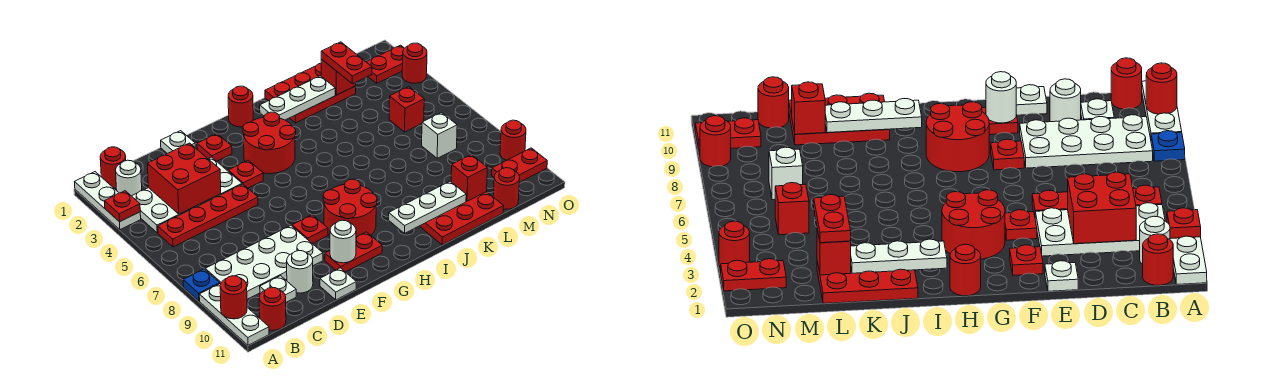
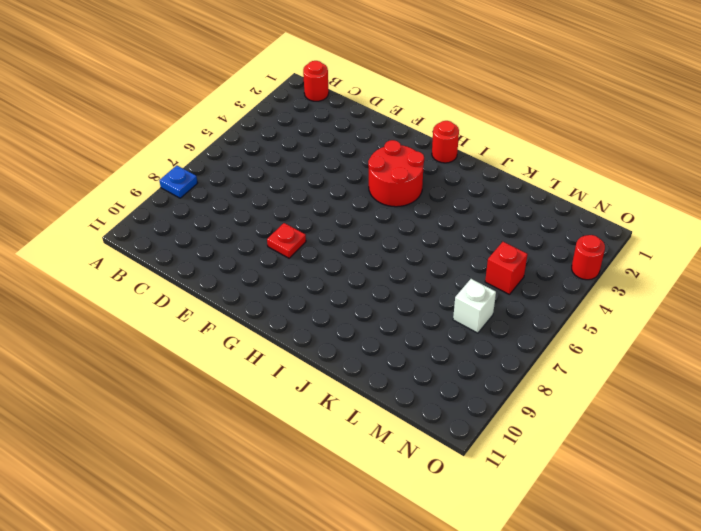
none -> white plate A1:A3 level 1
none -> white plate A9:A11 level 1
none -> white round brick B2 level 1
none -> white plate B3:E4 level 1

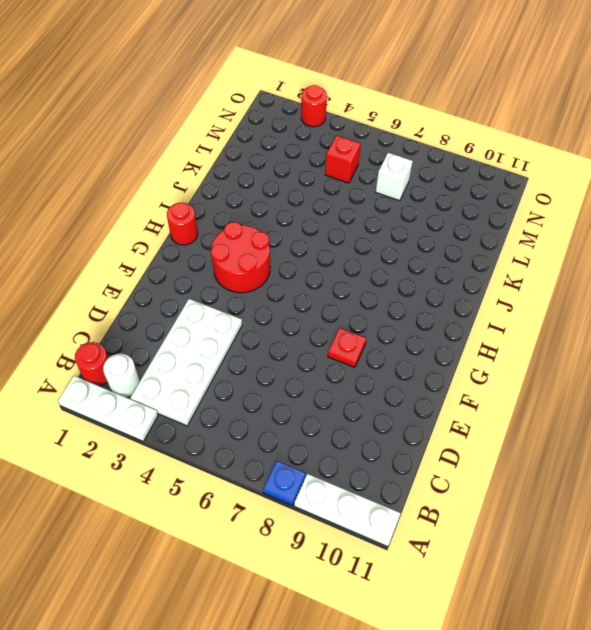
none -> red plate B5:E5 level 1
none -> white plate B8:E9 level 1
none -> red round brick B11 level 1
none -> white plate C10 level 1

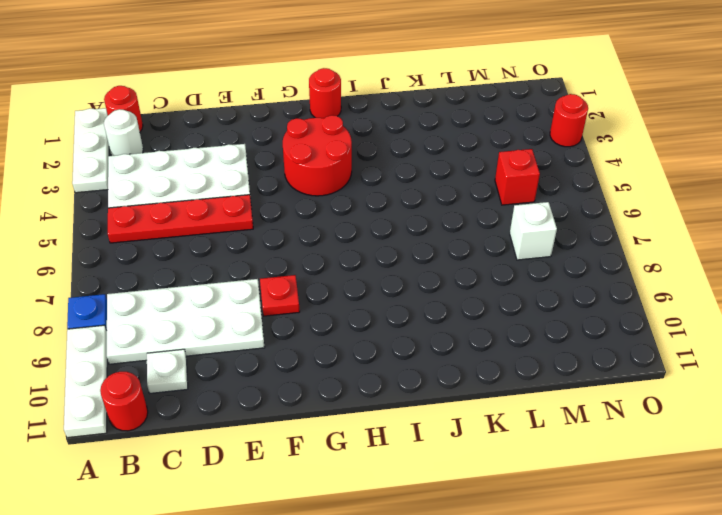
none -> white round brick D10 level 1
none -> white plate E1 level 1
none -> white plate E11 level 1
none -> red plate F2 level 1

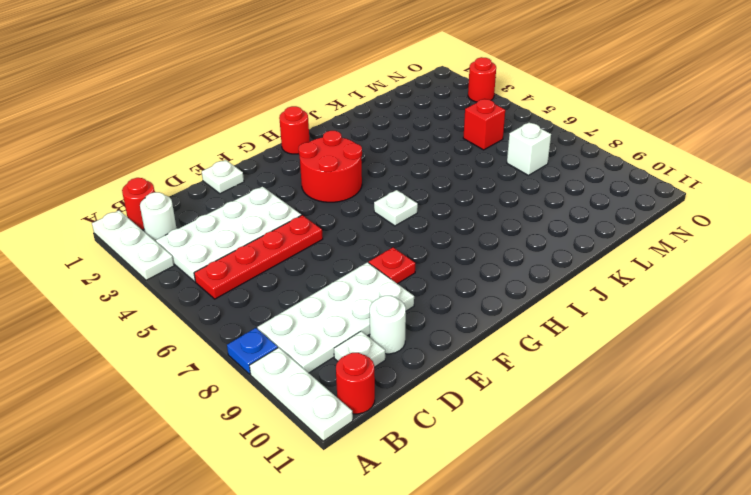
white plate H6 level 1 -> white plate E11 level 1
none -> red plate F2 level 1
none -> red plate F4 level 1
none -> red plate F10:G10 level 1
none -> red round brick G8:H9 level 1

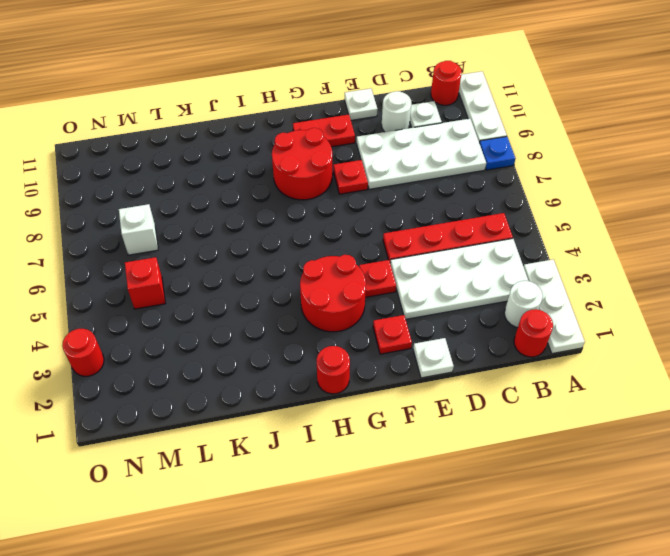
none -> red plate J1:L2 level 1
none -> red plate J10:L11 level 1
none -> red round brick M11 level 1
none -> red plate N2:O2 level 1

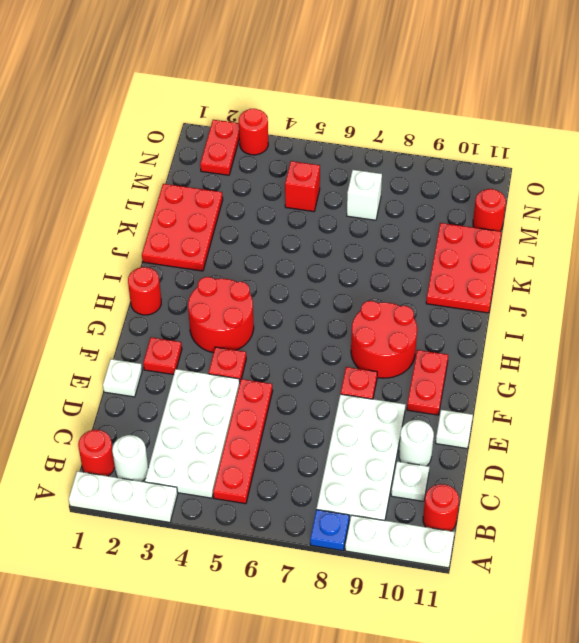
none -> red plate N10:O10 level 1
none -> red round brick O9 level 1
none -> red plate A3 level 2
none -> red round brick A10 level 2

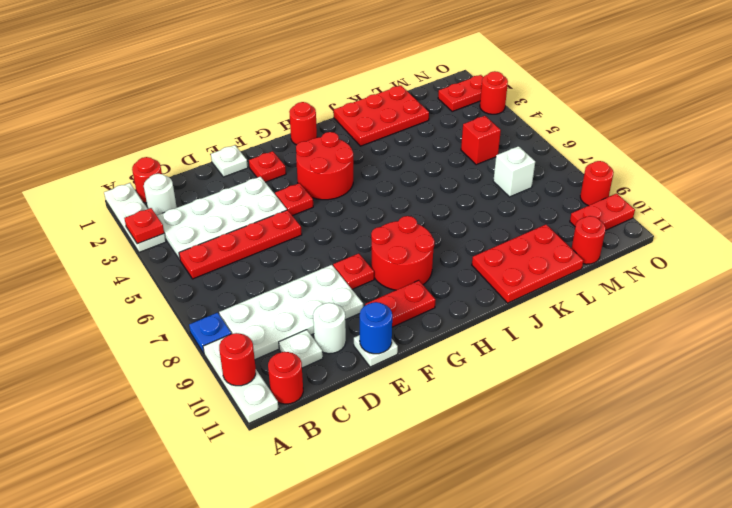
blue round brick E11 level 2 -> none
none -> red brick C3:D4 level 2
none -> white round brick F10 level 2
none -> white plate I2:K2 level 2
none -> white plate I10:K10 level 2

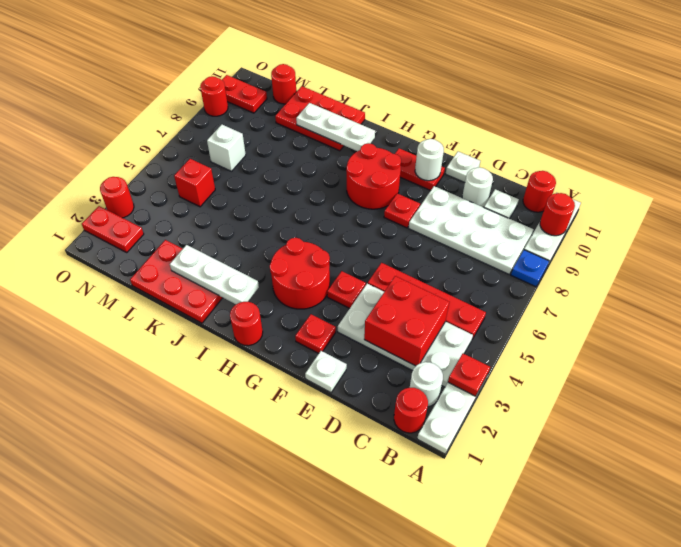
none -> red brick L2 level 2
none -> red brick L10 level 2
none -> red plate L2:L3 level 3

